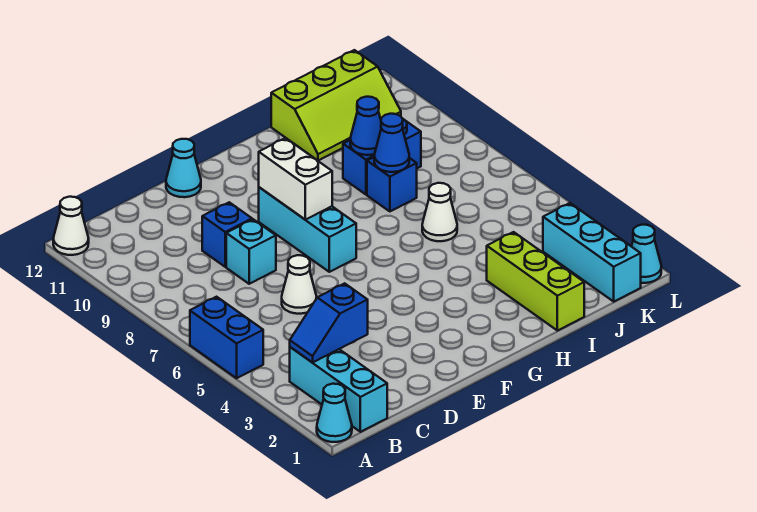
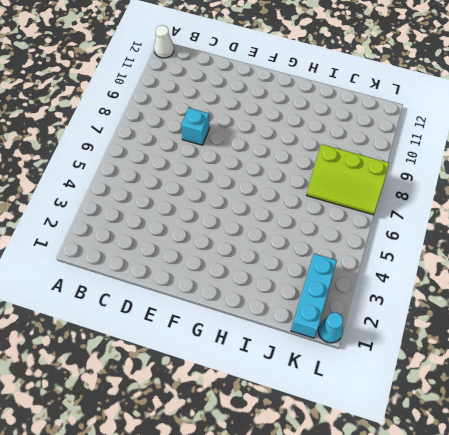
lime slope J7:L8 level 1 top 8 -> lime slope I11:K12 level 1 top 12
none -> cyan cone A1 level 1
none -> blue brick A5:A6 level 1
none -> cyan brick B1:B3 level 1

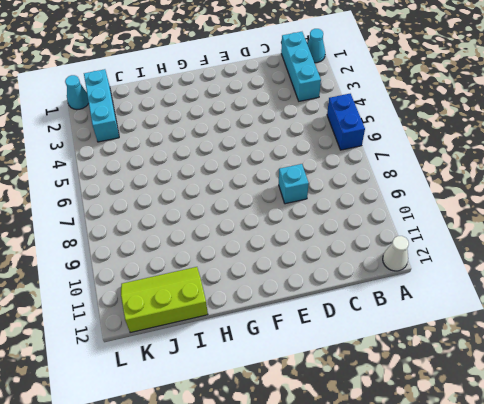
none -> white cone D6 level 1
none -> blue brick D9 level 1
none -> cyan cone E12 level 1

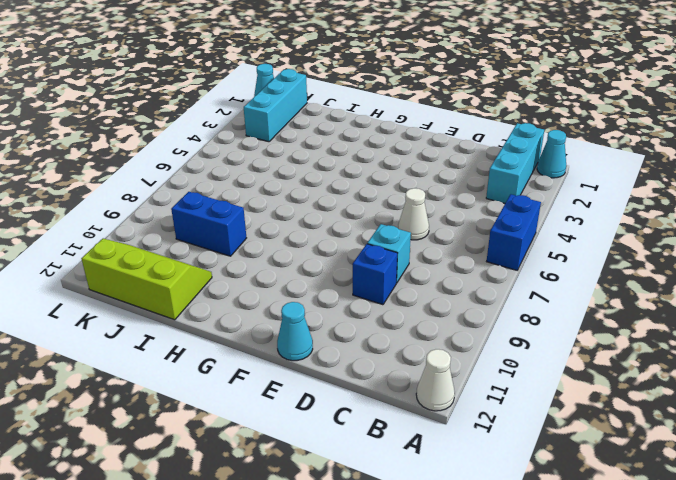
none -> cyan brick F7:F9 level 1
none -> lime brick I1:I3 level 1
none -> white cone I6 level 1

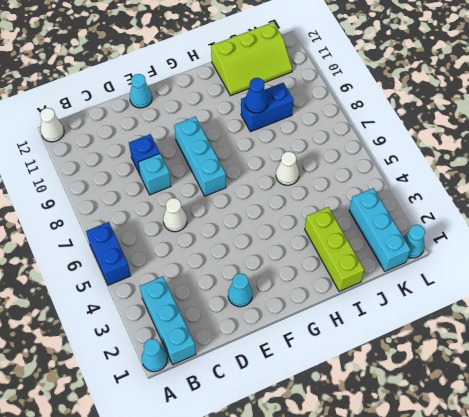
cyan cone E2 level 1 -> none
none -> blue brick I8 level 1
none -> blue slope B3:C3 level 2 top C
none -> white brick F8:F9 level 2

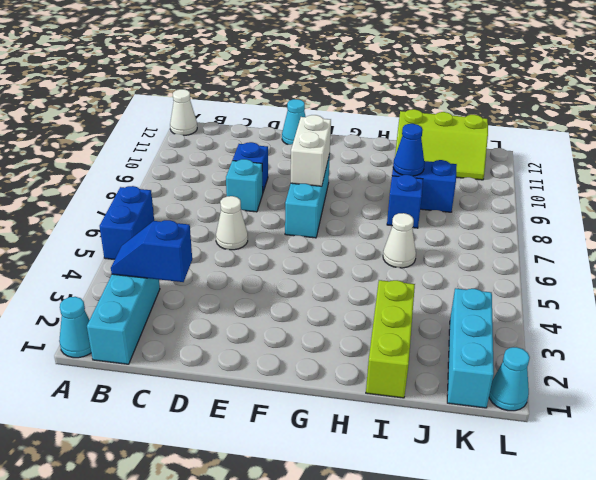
none -> blue cone I8 level 2

